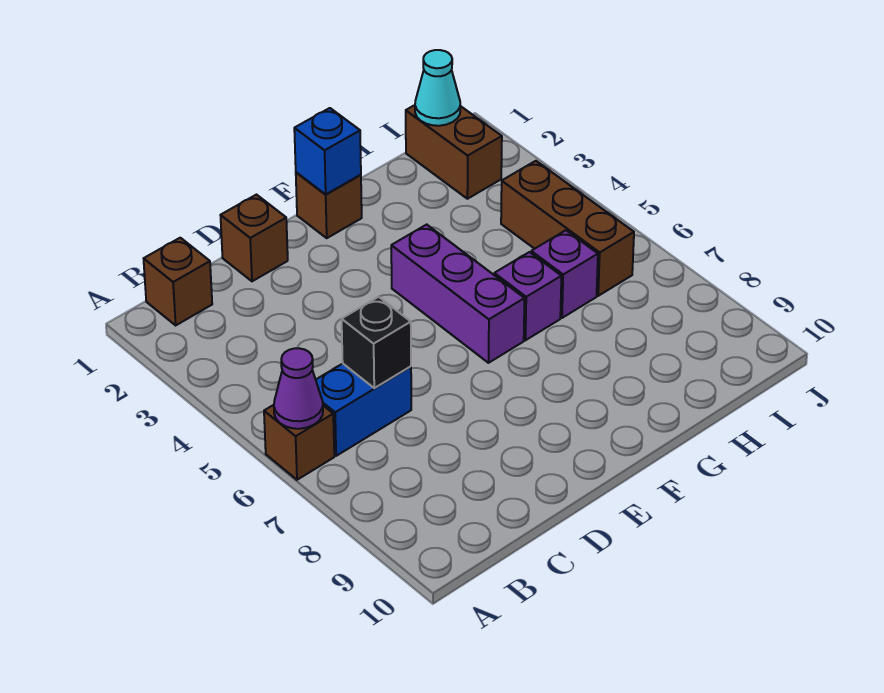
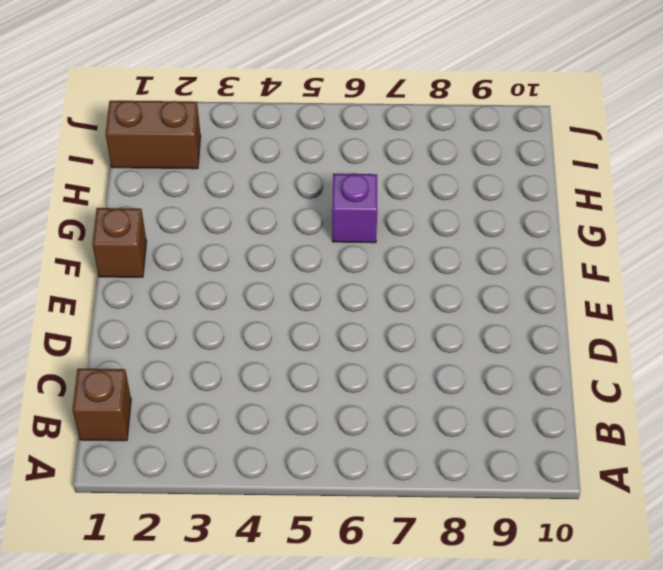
none -> brown brick A6 level 1
none -> blue brick B6:C6 level 1
none -> brown brick D1 level 1

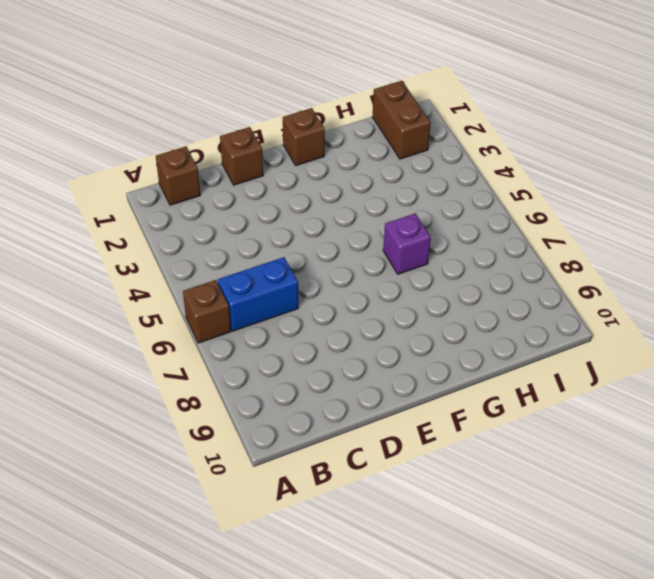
none -> purple brick F4:F6 level 1
none -> purple brick H6 level 1
none -> brown brick I4:I6 level 1

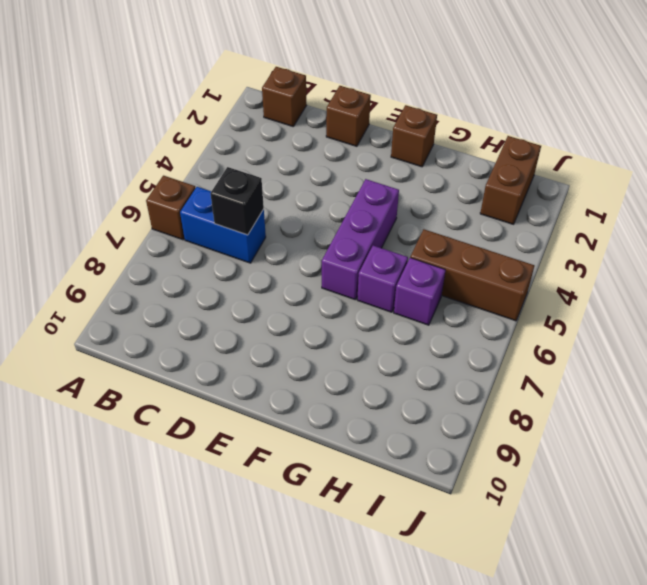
brown brick H5:J5 level 1 -> brown brick I4:I6 level 1
none -> purple cone A6 level 2
none -> blue brick F1 level 2
none -> cyan cone I1 level 2

